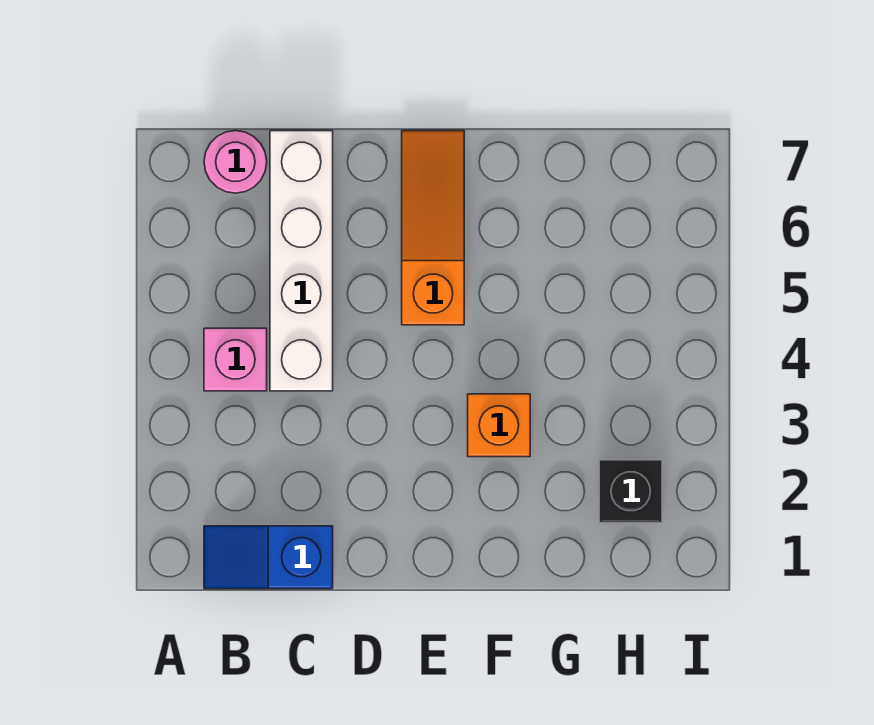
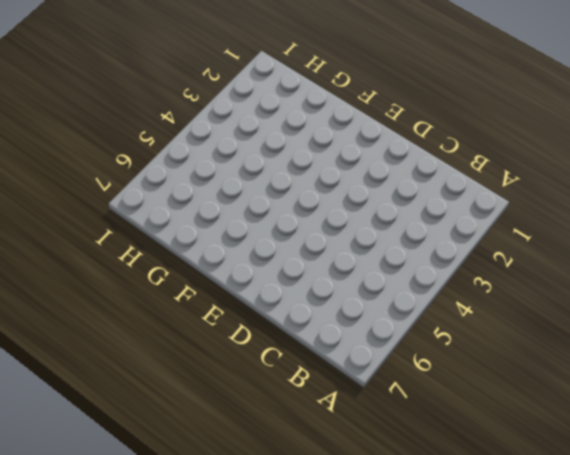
none -> blue slope B1:C1 level 1 top C
none -> pink brick B4 level 1

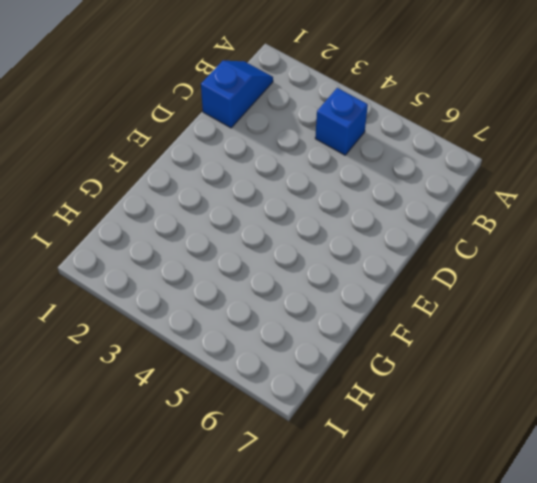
blue brick B4 level 1 -> pink brick B4 level 1
none -> pink round brick B7 level 1
none -> white brick C4:C7 level 1

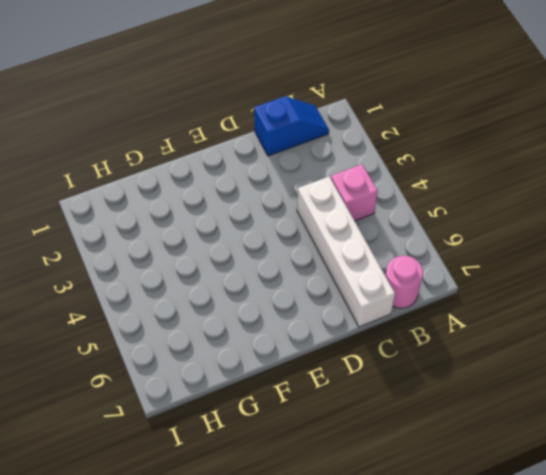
none -> orange slope E5:E7 level 1 top 5
none -> orange brick F3 level 1

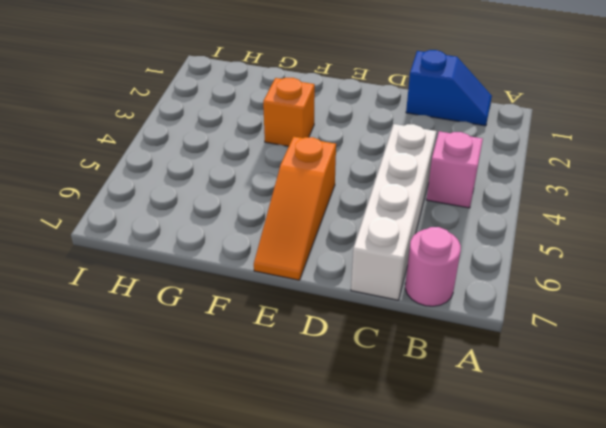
none -> black brick H2 level 1

